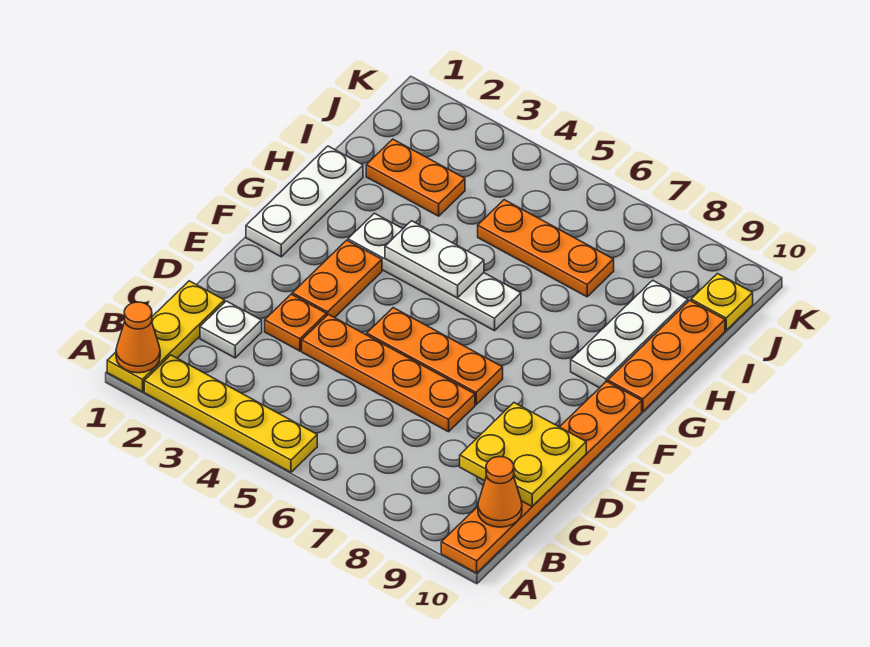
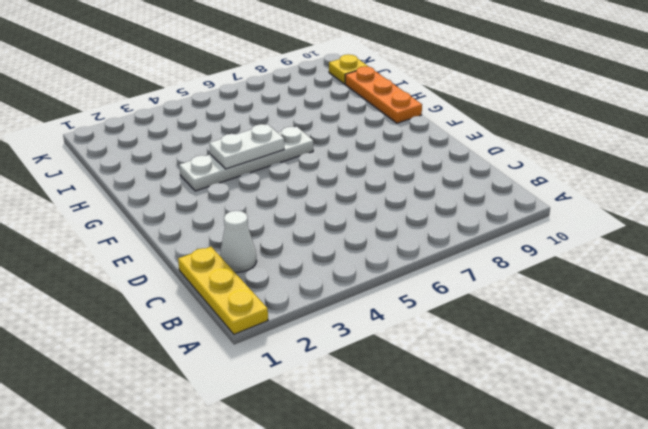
white cone C2 level 1 -> white plate C2 level 1
none -> yellow plate A2:A5 level 1
none -> orange plate A10:F10 level 1
none -> orange plate D3 level 1

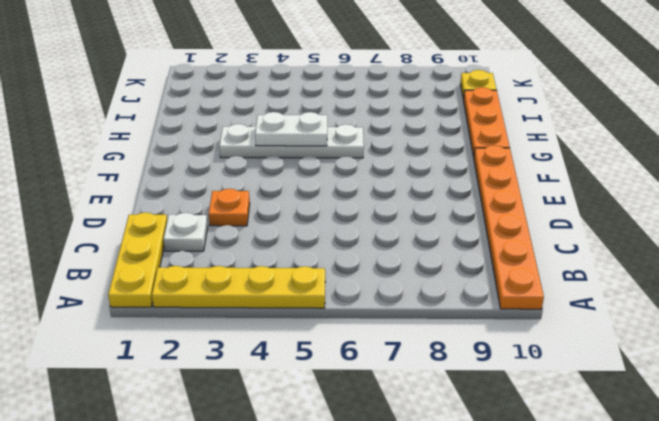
none -> orange plate D4:D7 level 1
none -> orange plate E3:F3 level 1
none -> orange plate E5:E7 level 1

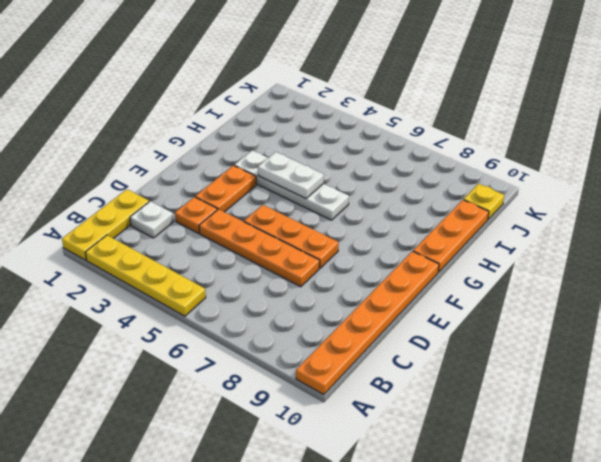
none -> white plate F1:H1 level 1
none -> white plate G9:I9 level 1
none -> orange plate I2:I3 level 1

